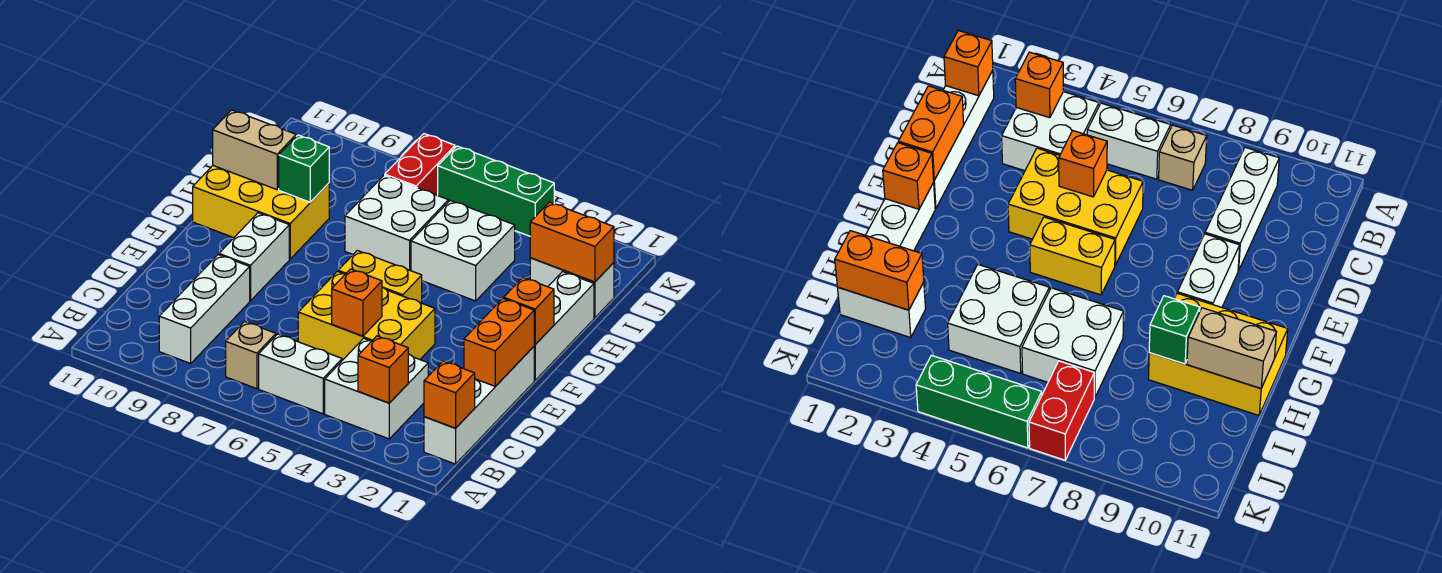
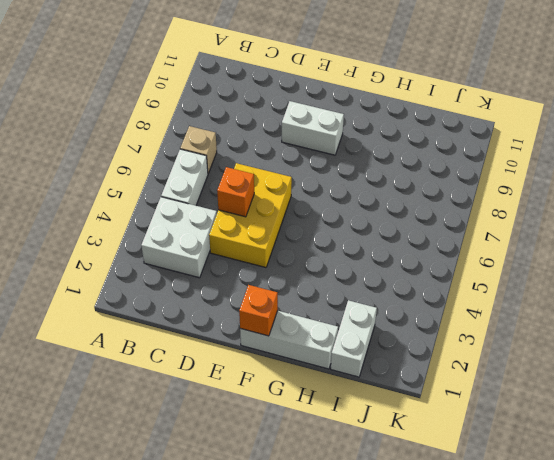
none -> white brick B1:E1 level 1
none -> white brick B9:D9 level 1
none -> yellow brick F5:F6 level 1

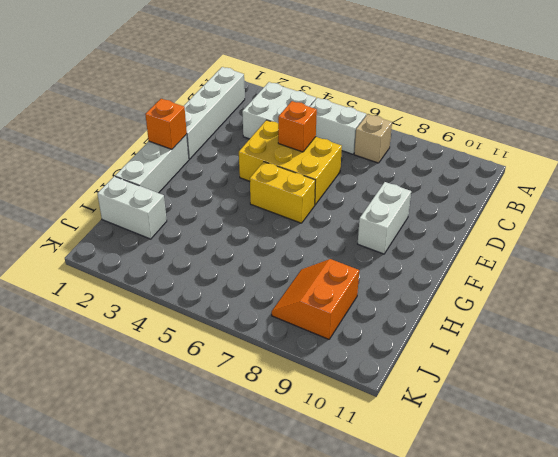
orange slope I8:J9 level 1 top 9 -> none
none -> white brick B9:D9 level 1
none -> yellow brick G9:H11 level 1
none -> white brick H4:I5 level 1

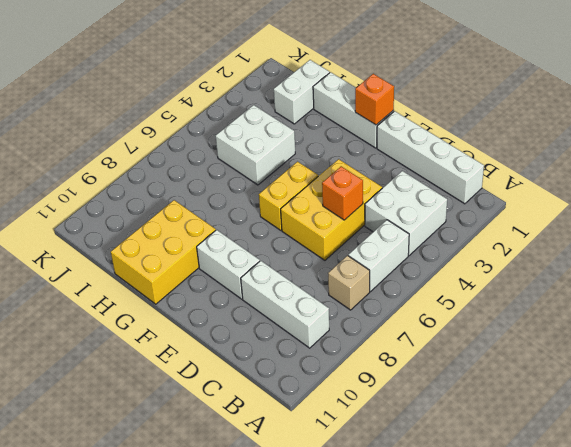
none -> white brick H6:I7 level 1
none -> red brick J7:K7 level 1
none -> green brick K4:K6 level 1

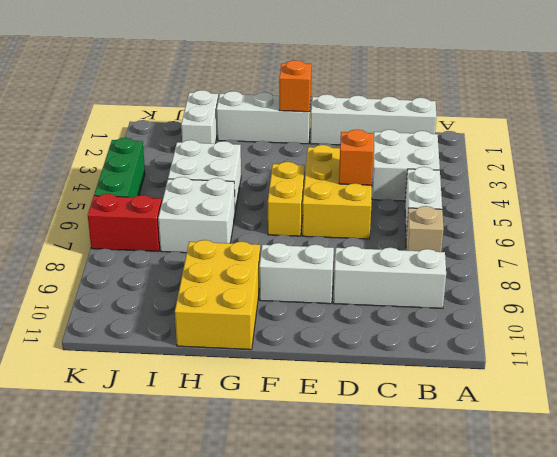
none -> orange brick B1 level 2
none -> orange brick B3 level 2
none -> orange brick D1:E1 level 2

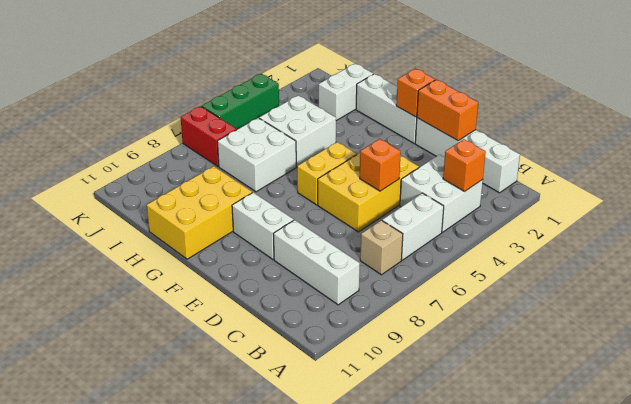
none -> orange brick B1 level 2
none -> green brick H9 level 2
none -> tan brick H10:H11 level 2

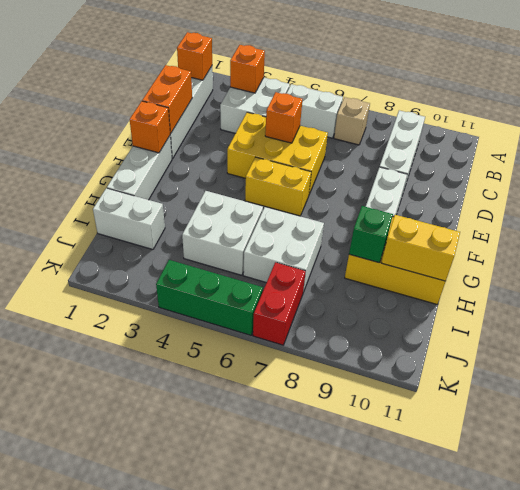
yellow brick H10:H11 level 2 -> tan brick H10:H11 level 2
none -> orange brick I1:I2 level 2

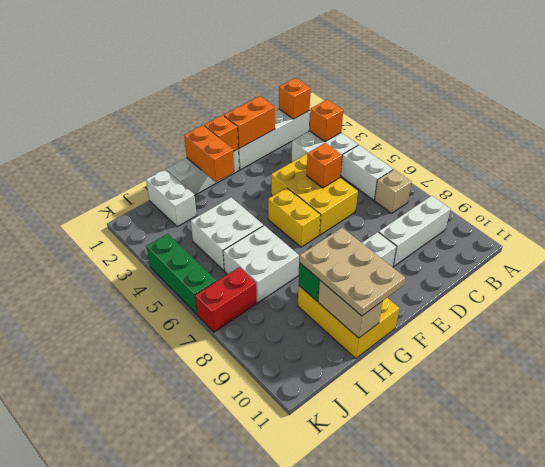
orange brick G1:G2 level 2 -> orange brick I1:I2 level 2
tan plate G9:H11 level 3 -> none

